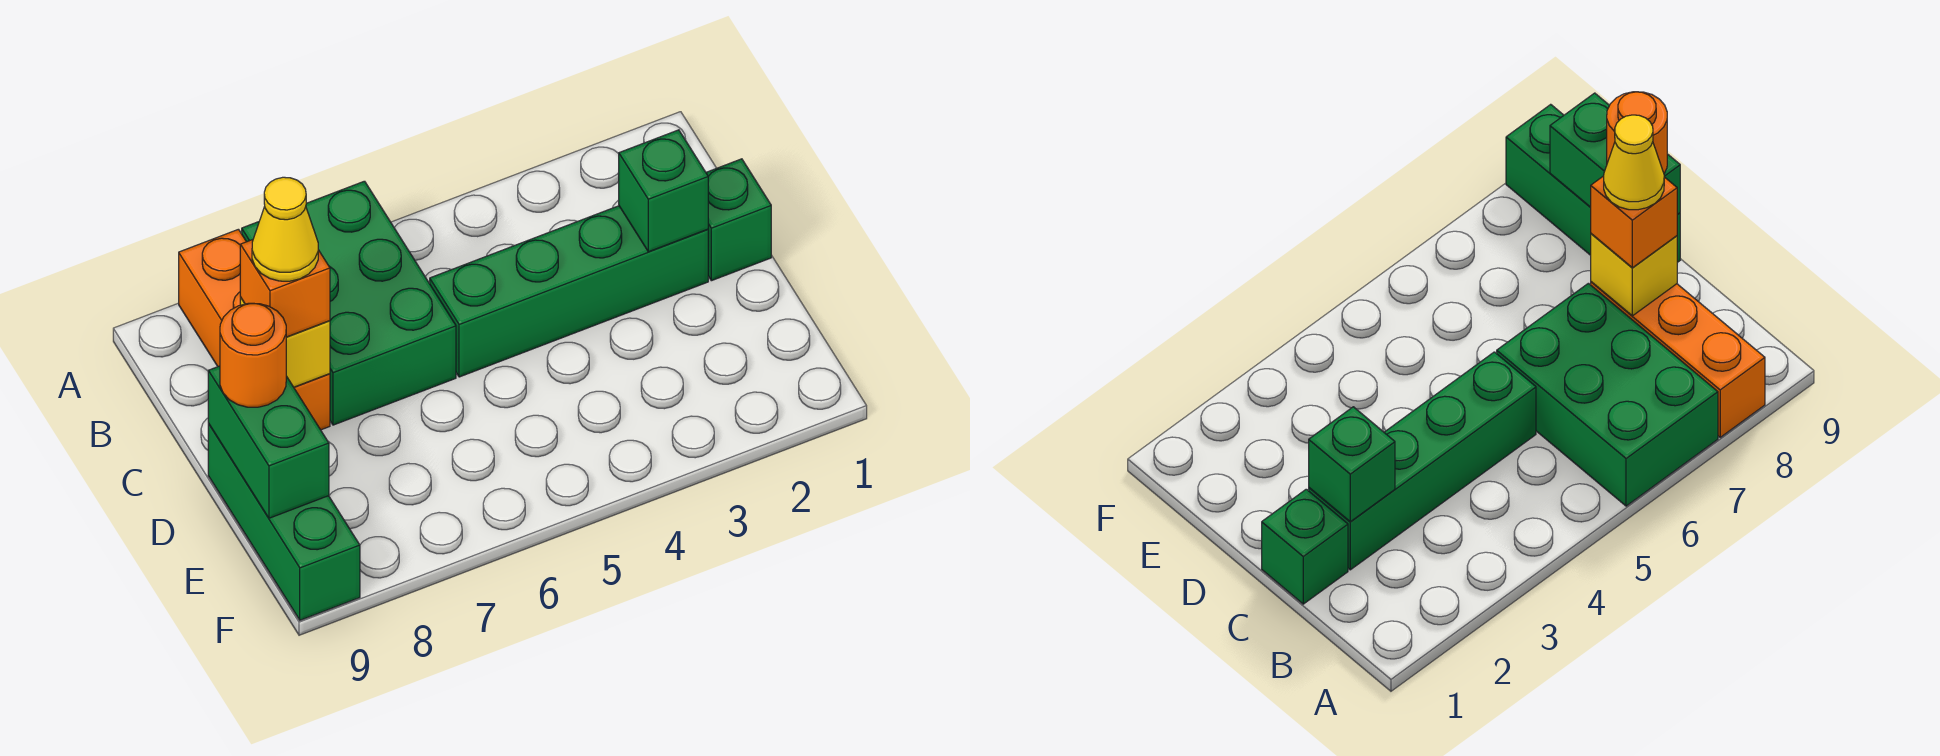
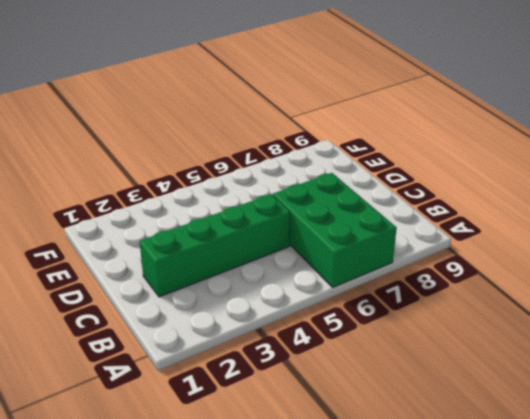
none -> orange brick A8:C8 level 1
none -> green brick C1 level 1

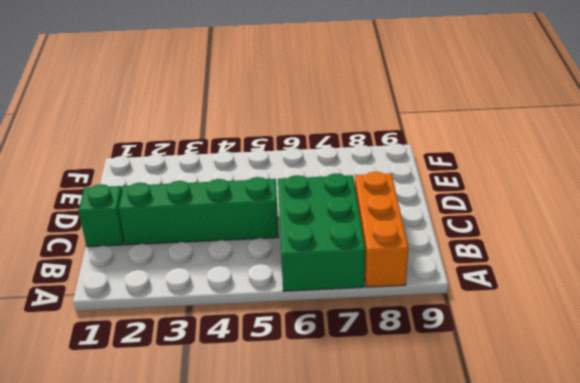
none -> green brick D9:F9 level 1
none -> green brick C2 level 2

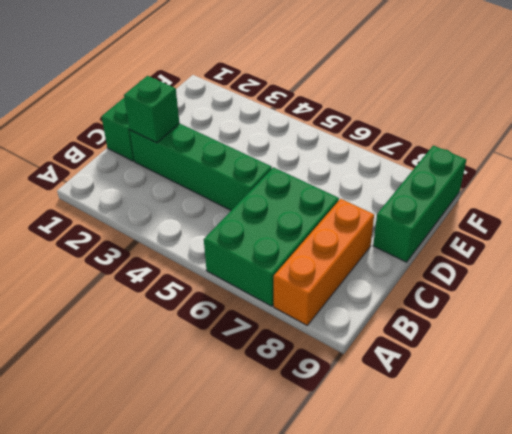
none -> yellow brick C8 level 2
none -> green brick D9:E9 level 2

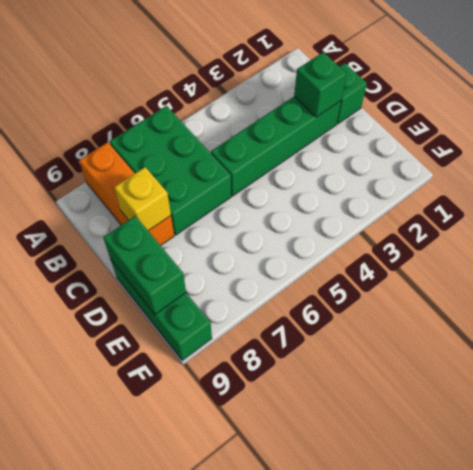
none -> orange brick C8 level 3
none -> orange round brick D9 level 3

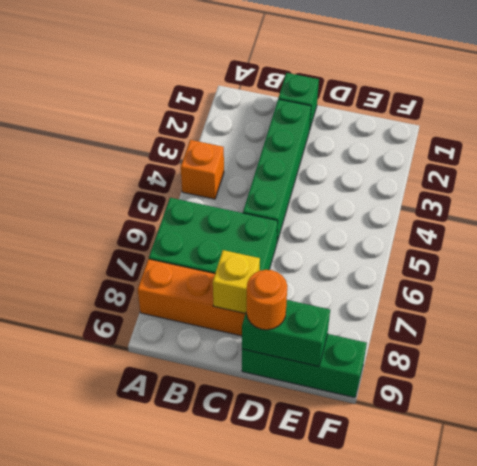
orange brick A4 level 1 -> orange brick C8 level 3
none -> green brick C2 level 2
none -> yellow cone C8 level 4

